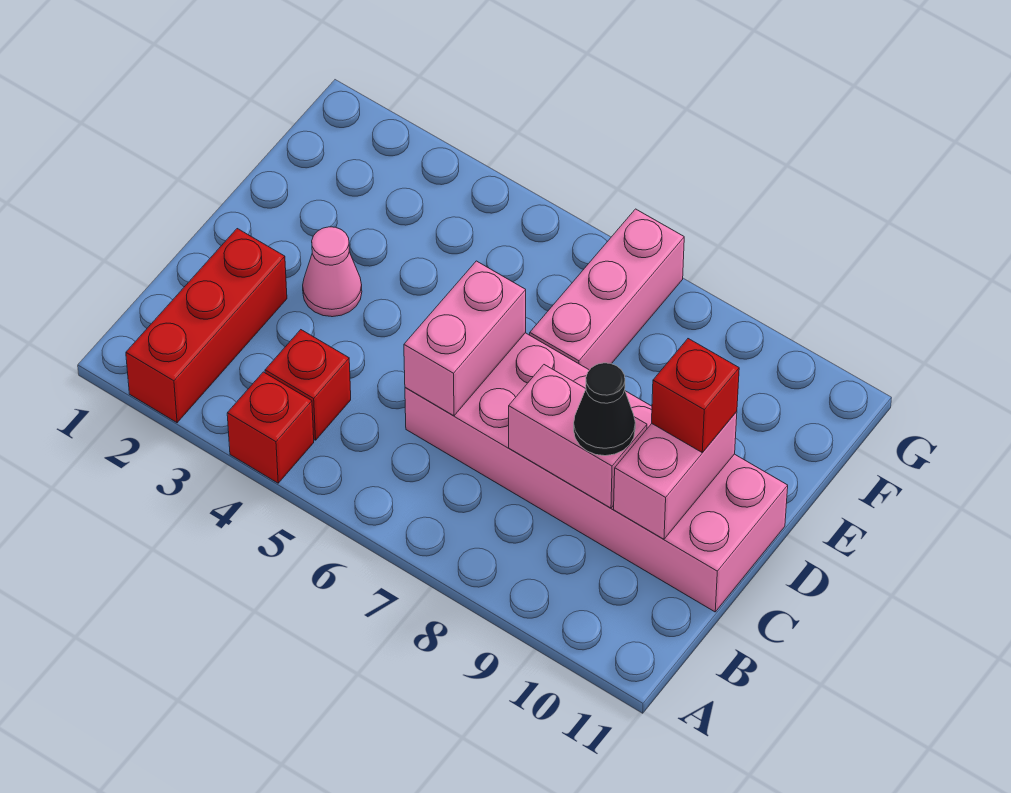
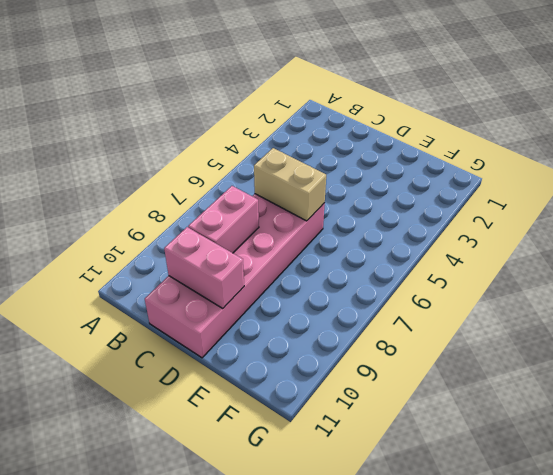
tan brick C6:D6 level 2 -> pink brick C6:D6 level 2
none -> red brick A2:C2 level 1
none -> red brick A4 level 1

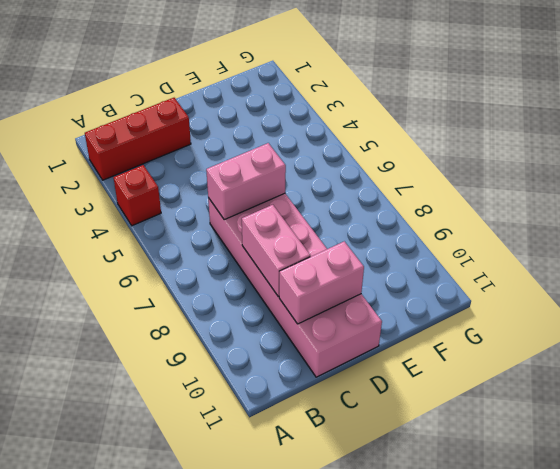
none -> red brick B4 level 1
none -> pink cone D3 level 1

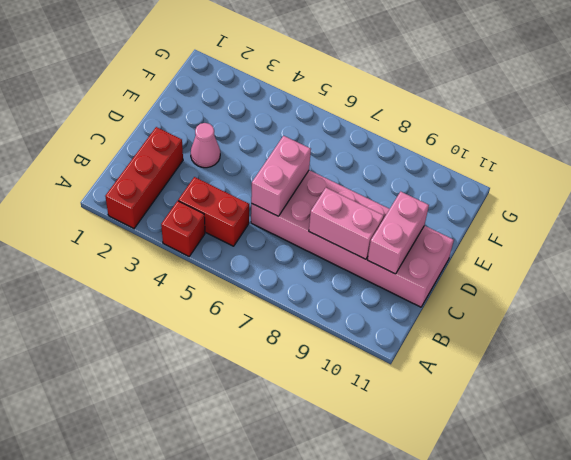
red brick B4:B5 level 1 -> red brick B4 level 1
none -> pink brick E7:G7 level 1
none -> black cone C9 level 3

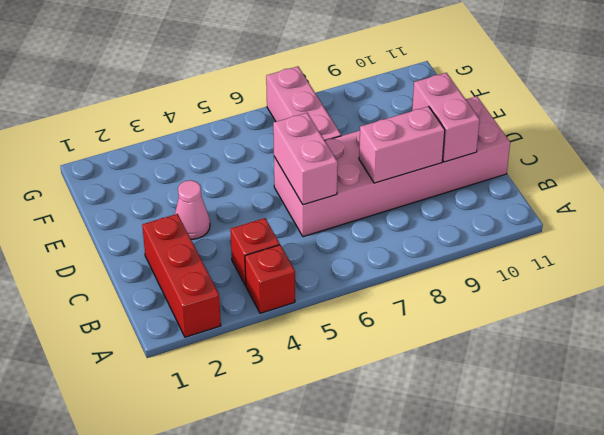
none -> black cone C9 level 3
none -> red brick D10 level 3

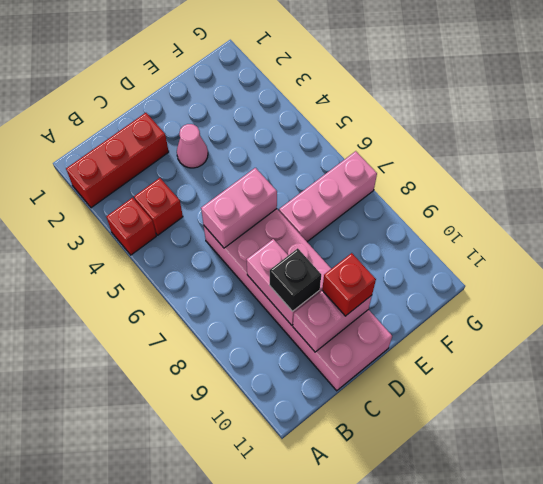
black brick C9 level 3 -> black cone C9 level 3

